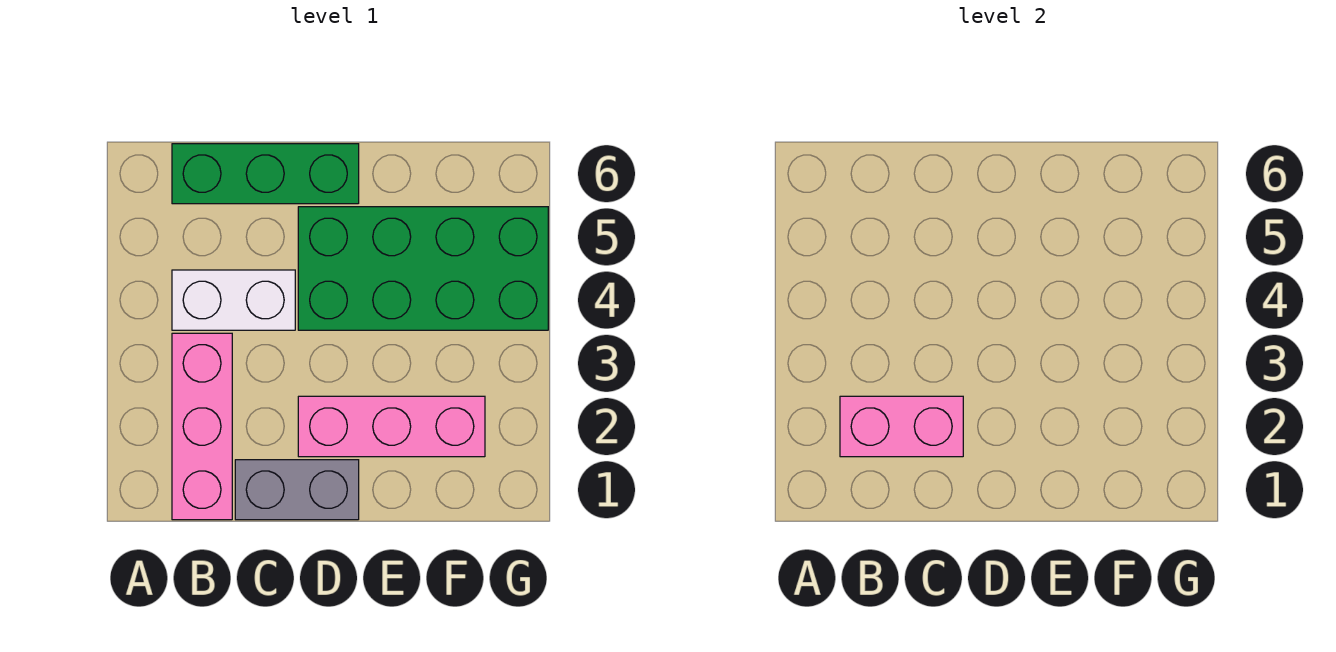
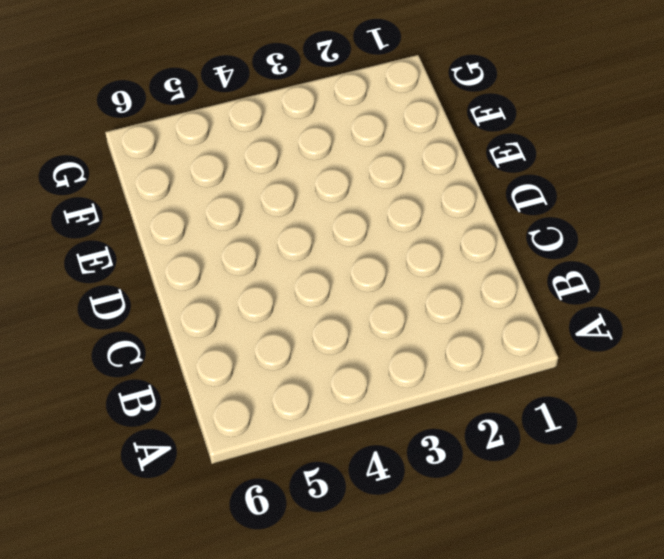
none -> pink brick B1:B3 level 1
none -> white brick B4:C4 level 1

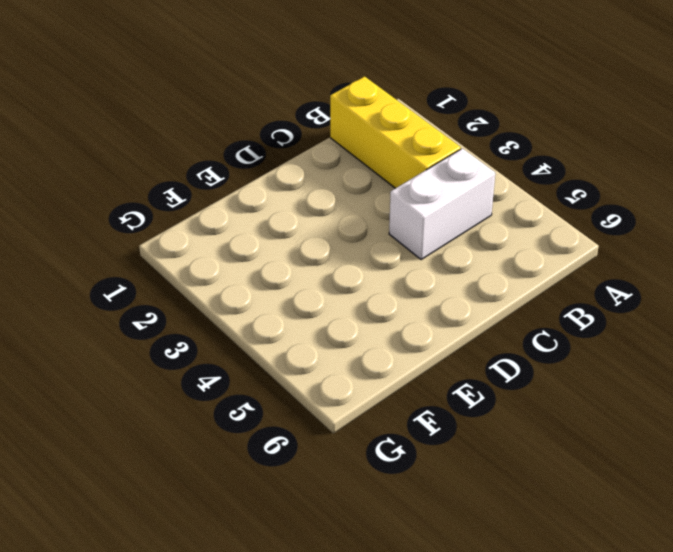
yellow brick B1:B3 level 1 -> pink brick B1:B3 level 1
none -> green brick B6:D6 level 1
none -> grey brick C1:D1 level 1

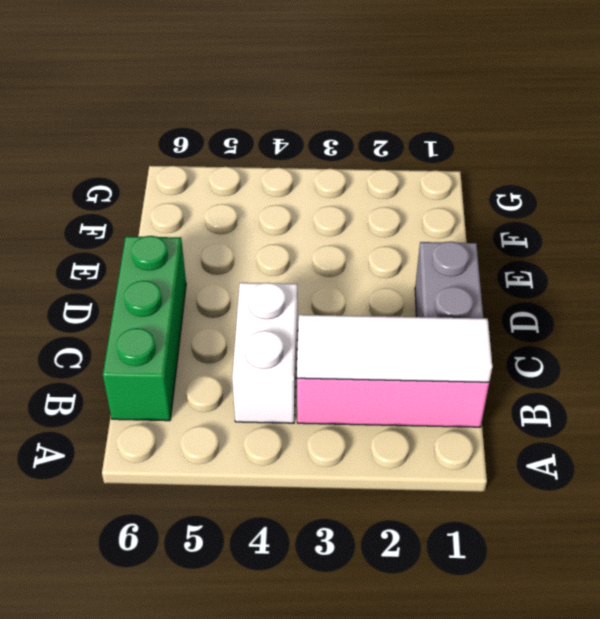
white tile B1:B3 level 2 -> pink brick B2:C2 level 2
none -> pink brick D2:F2 level 1
none -> green brick D4:G5 level 1

